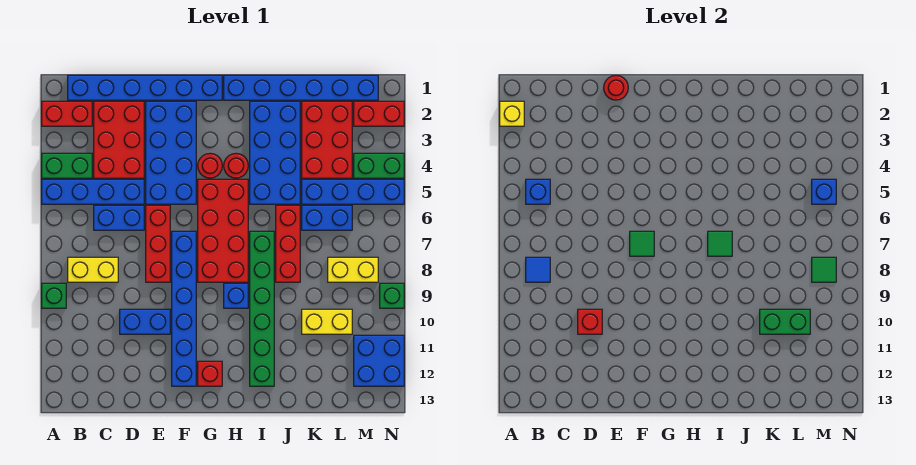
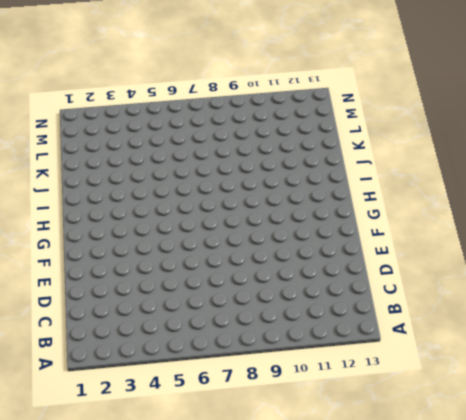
none -> red brick A2:B2 level 1
none -> green brick A4:B4 level 1
none -> blue brick A5:D5 level 1
none -> green brick A9 level 1

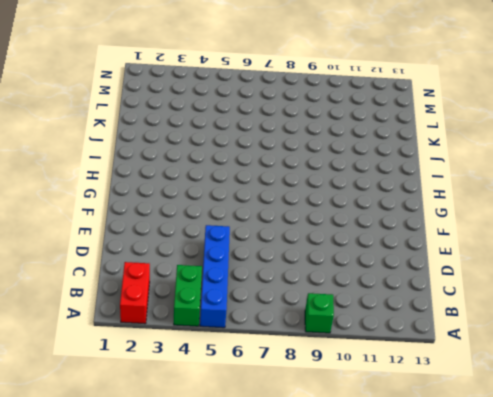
none -> blue brick B1:G1 level 1
none -> yellow brick B8:C8 level 1
none -> red brick C2:D4 level 1
none -> blue brick C6:D6 level 1

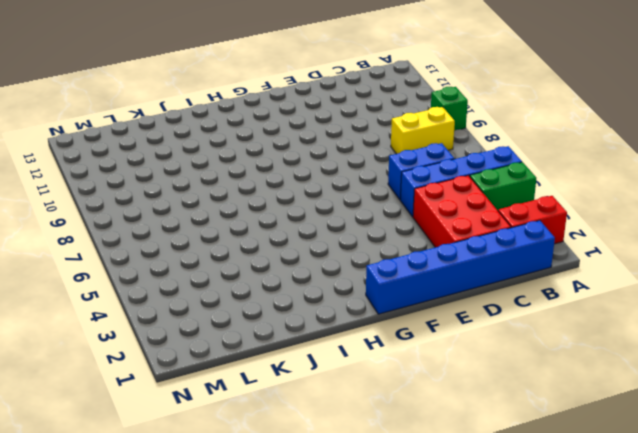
none -> blue brick D10:E10 level 1
none -> blue brick E2:F5 level 1
none -> red brick E6:E8 level 1
none -> blue brick F7:F12 level 1

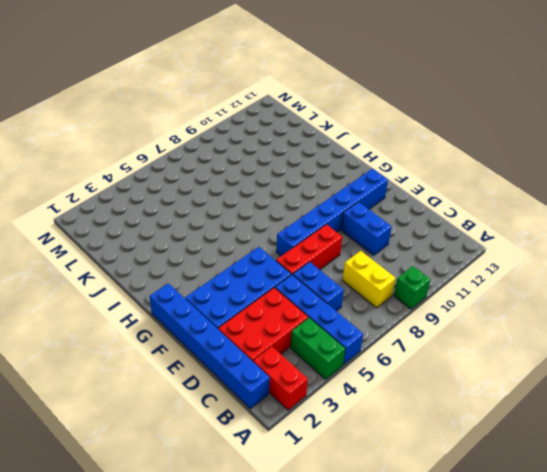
none -> red round brick G4 level 1
none -> red brick G5:H8 level 1
none -> red brick G12 level 1
none -> blue brick H1:M1 level 1

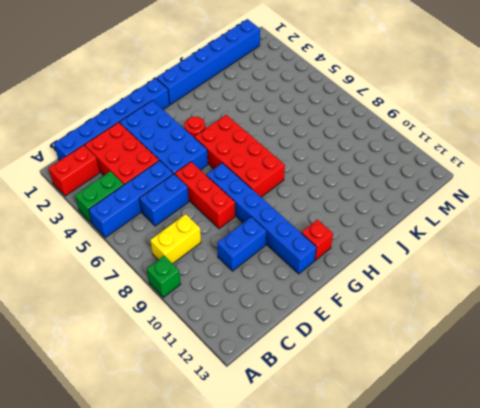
none -> red round brick H4 level 1
none -> blue brick H9 level 1
none -> blue brick I2:J5 level 1
none -> green brick I7:I12 level 1

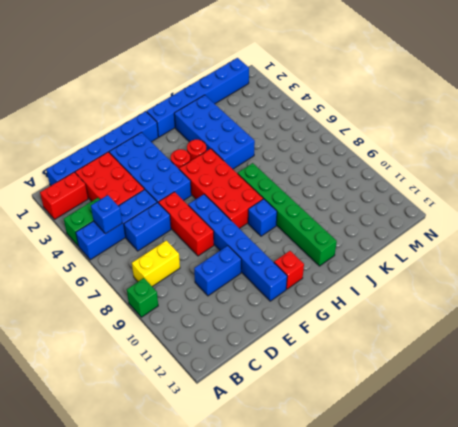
none -> red brick J6:J8 level 1
none -> red brick K2:L4 level 1
none -> blue brick K5:N5 level 1
none -> blue brick K6:L6 level 1

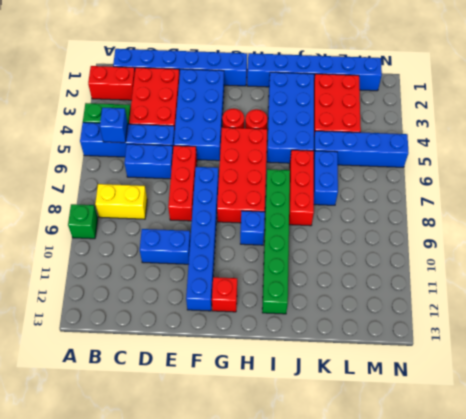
blue brick K6:K7 level 1 -> blue brick K6:L6 level 1
none -> yellow brick K10:L10 level 1
none -> yellow brick L8:M8 level 1
none -> red brick M2:N2 level 1
none -> green brick M4:N4 level 1

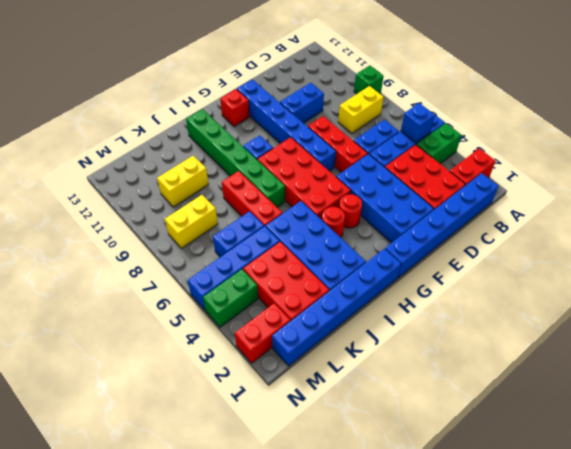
none -> blue brick M11:N12 level 1
none -> green brick N9 level 1
none -> yellow brick A2 level 2
none -> blue tile B8 level 2

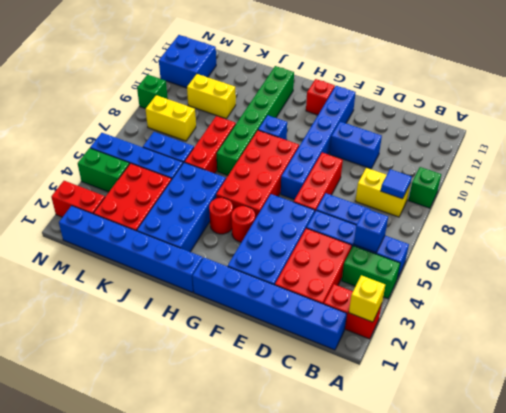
none -> red brick D10 level 2
none -> red round brick E1 level 2
none -> green tile F7 level 2
none -> green tile I7 level 2

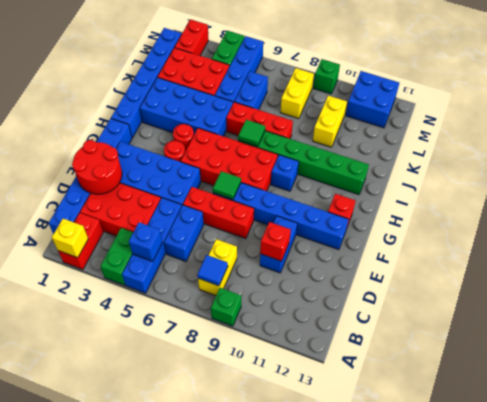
red round brick D1:E2 level 2 -> red round brick E1 level 2
none -> green brick K10:L10 level 2
none -> blue brick M5 level 2
none -> green tile M8 level 2

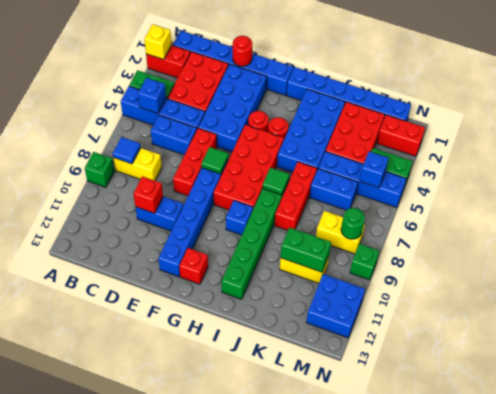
green round brick M8 level 2 -> green tile M8 level 2

